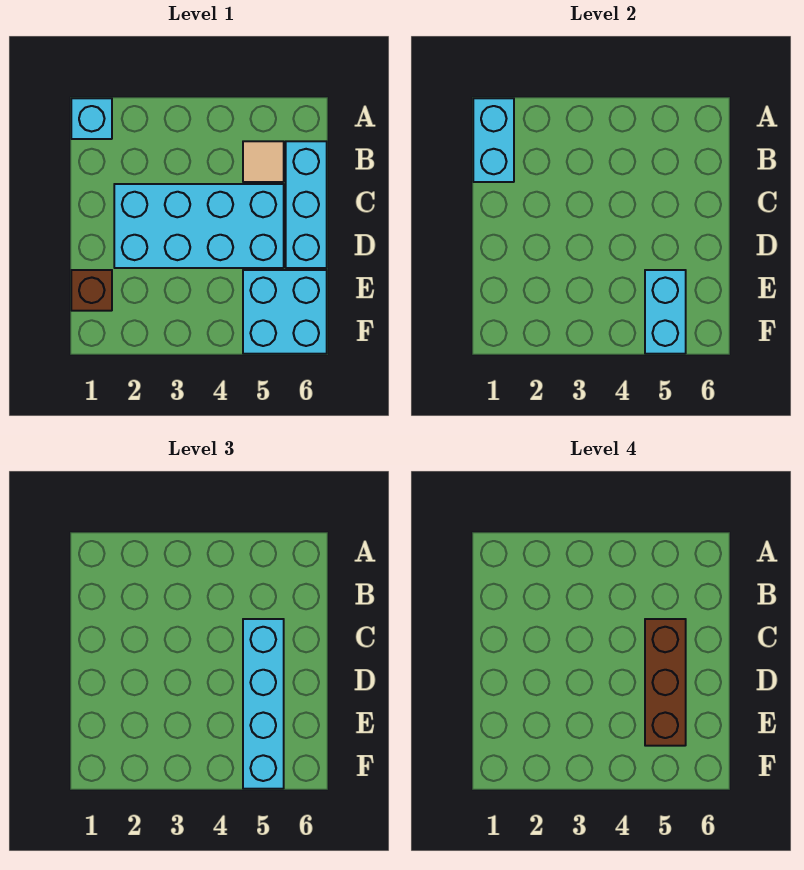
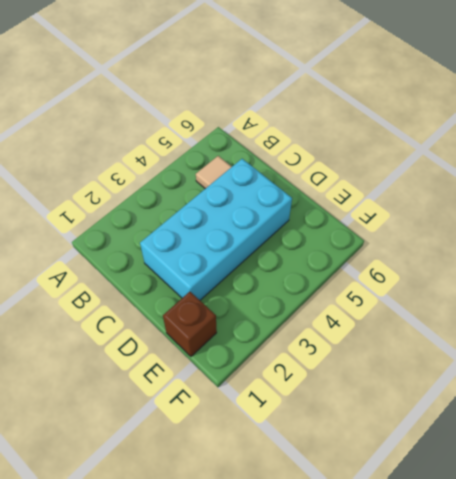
none -> cyan brick A1 level 1
none -> cyan brick B6:D6 level 1

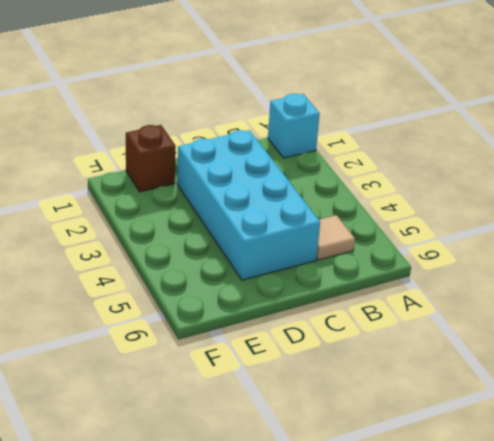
none -> cyan brick B6:D6 level 1
none -> cyan brick E5:F6 level 1

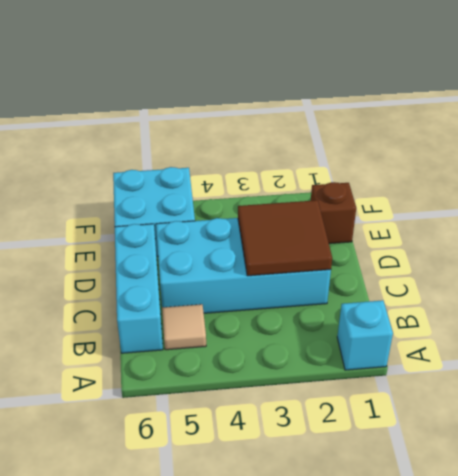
brown tile C2:D3 level 2 -> none
none -> cyan brick A1:B1 level 2
none -> cyan brick E5:F5 level 2

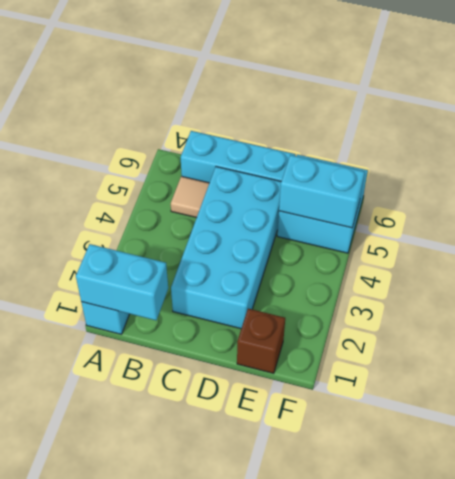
none -> cyan brick C5:F5 level 3
none -> brown brick C5:E5 level 4

